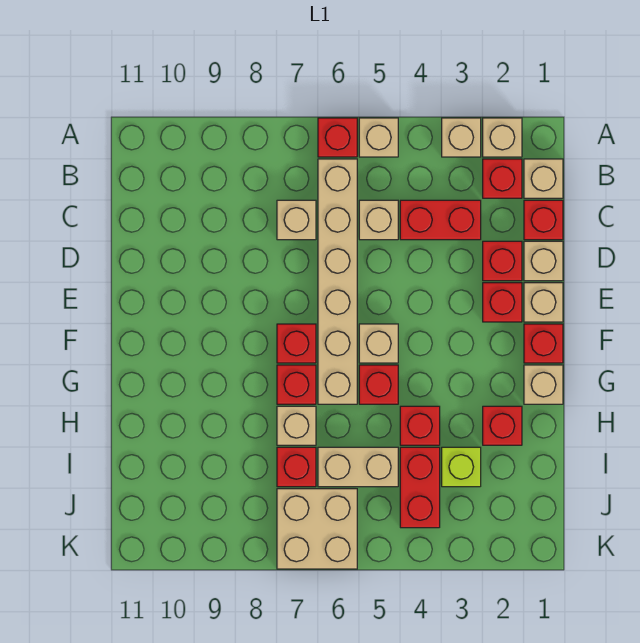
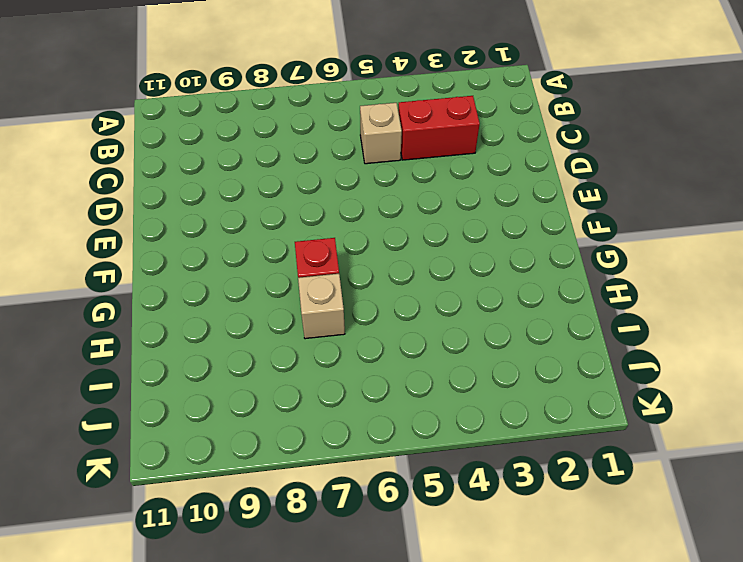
none -> tan brick A2 level 1
none -> tan brick A3 level 1
none -> tan brick A5 level 1

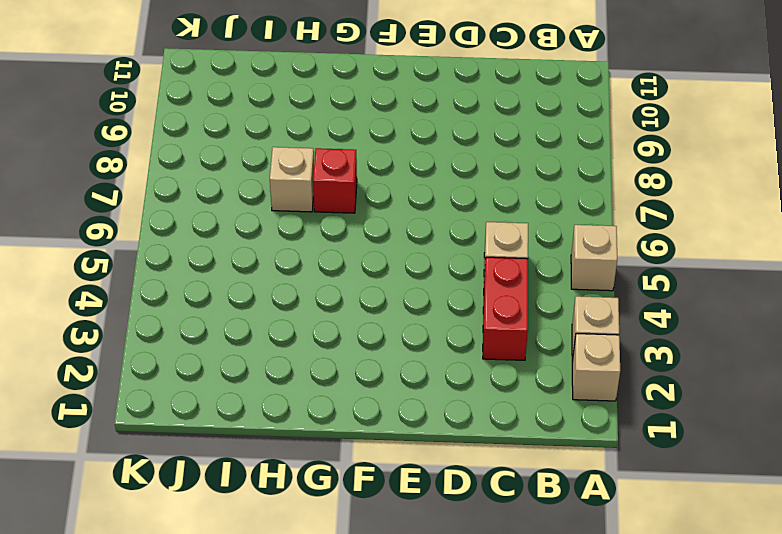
none -> red brick A6 level 1
none -> tan brick B1 level 1
none -> red brick B2 level 1

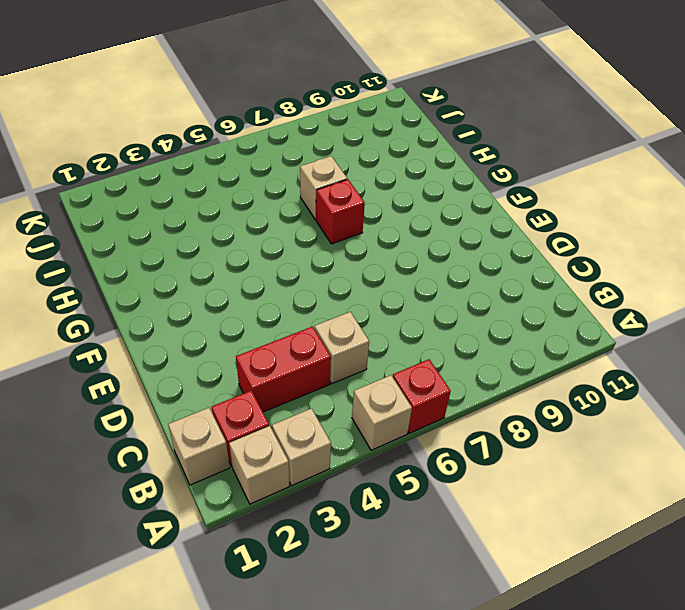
none -> tan brick B6:G6 level 1
none -> red brick C1 level 1
none -> tan brick C7 level 1

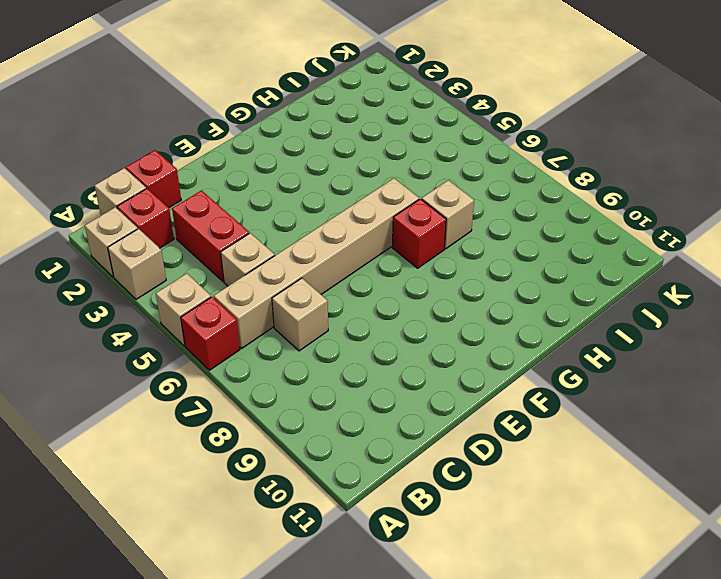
none -> tan brick D1 level 1
none -> red brick D2 level 1
none -> tan brick E1 level 1

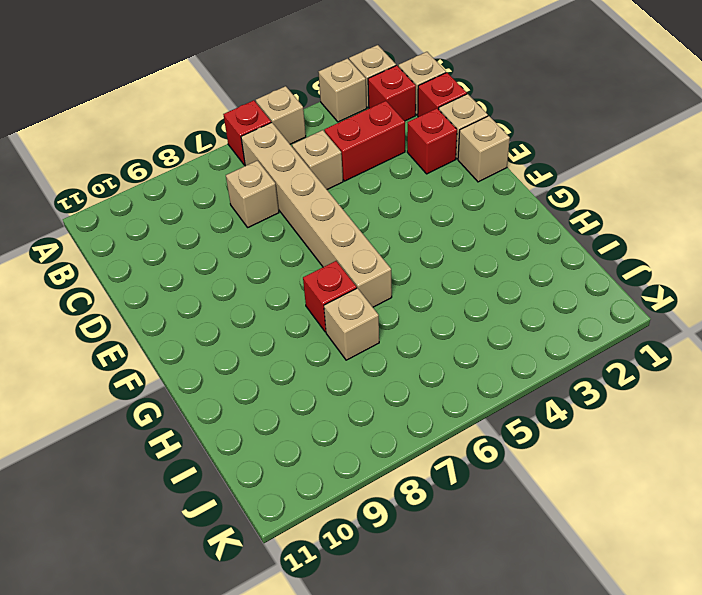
none -> red brick E2 level 1
none -> red brick F1 level 1
none -> tan brick F5 level 1

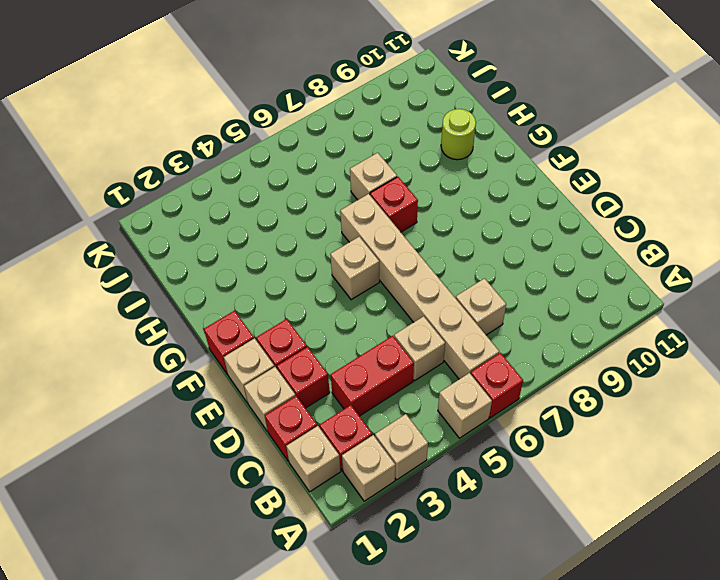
lime round brick H10 level 1 -> none
none -> red brick F7 level 1
none -> tan brick G1 level 1
none -> red brick G5 level 1

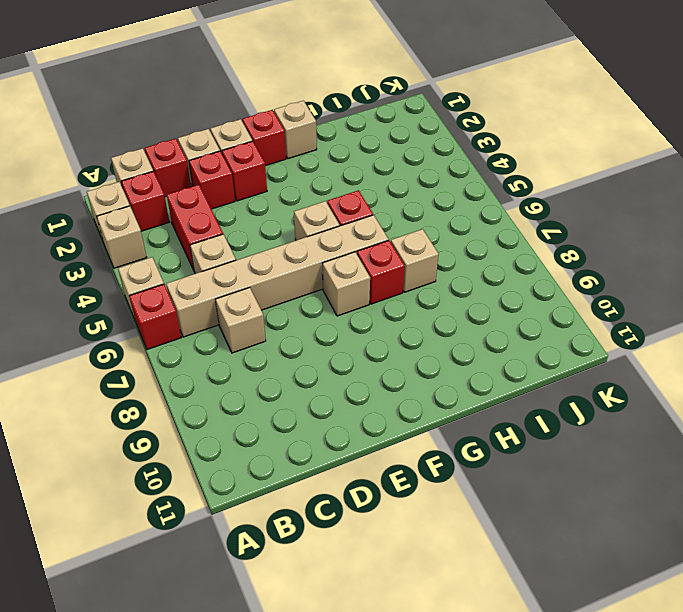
tan brick F7 level 1 -> red brick F7 level 1
none -> red brick H2 level 1
none -> red brick H4 level 1
none -> lime brick I3 level 1

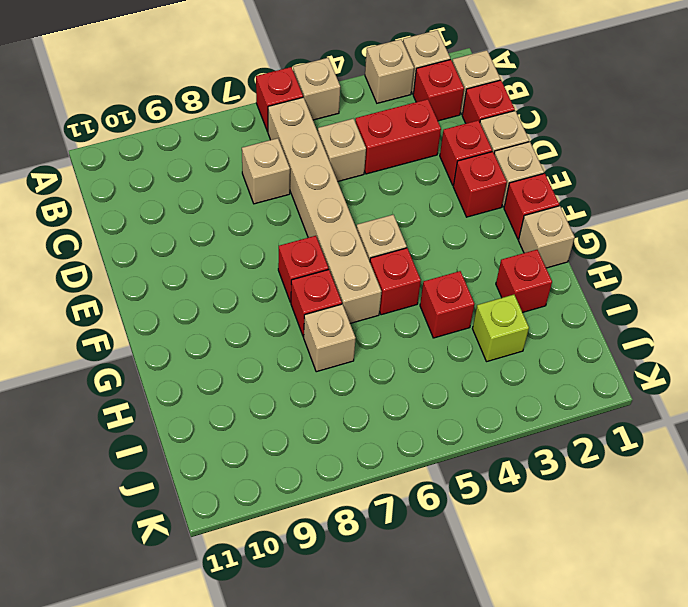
none -> red brick I4:J4 level 1
none -> tan brick I5:I6 level 1
none -> red brick I7 level 1

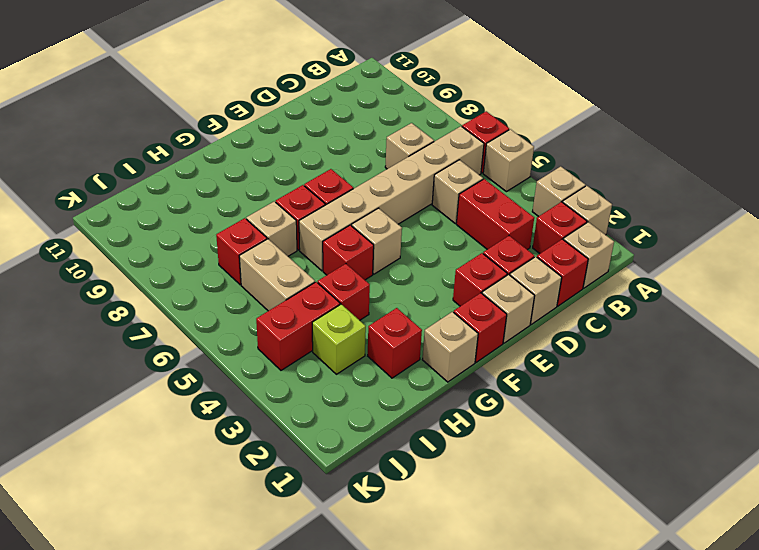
none -> tan brick J6:K7 level 1

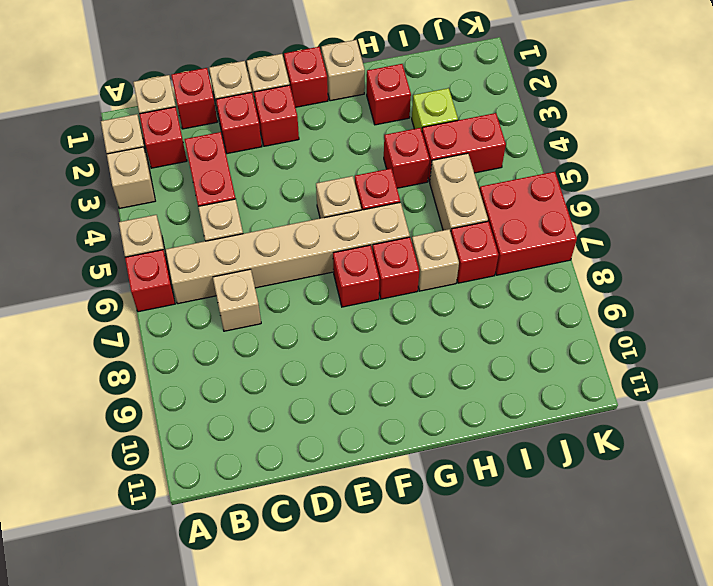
red brick J6:K7 level 1 -> tan brick J6:K7 level 1

